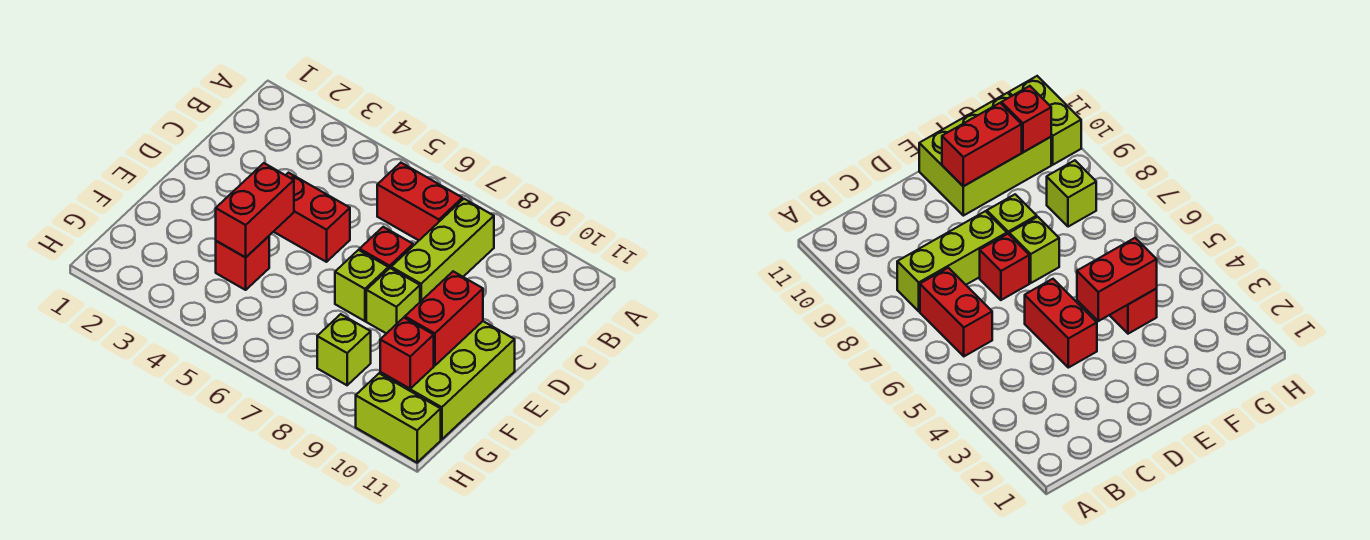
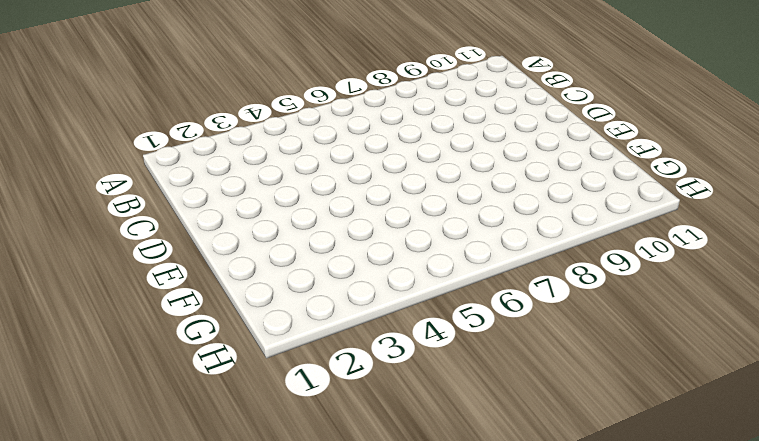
none -> red brick B6:B7 level 1
none -> lime brick B8:D8 level 1
none -> red brick D4:D5 level 1

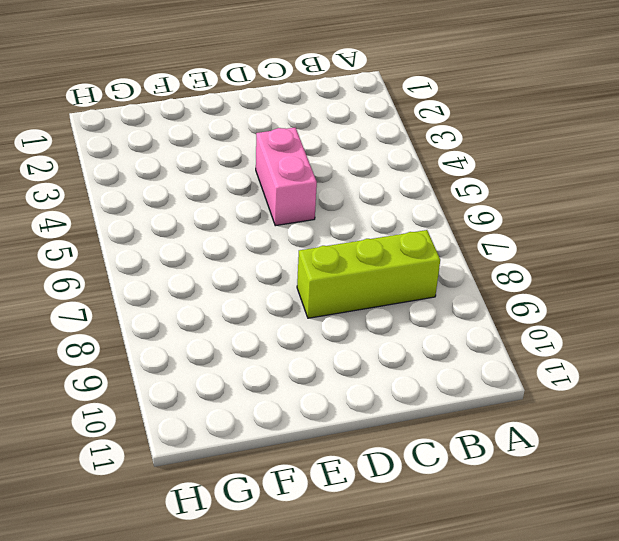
pink brick D4:D5 level 1 -> red brick D4:D5 level 1
none -> red brick B6:B7 level 1
none -> red brick D7 level 1
none -> lime brick E7 level 1

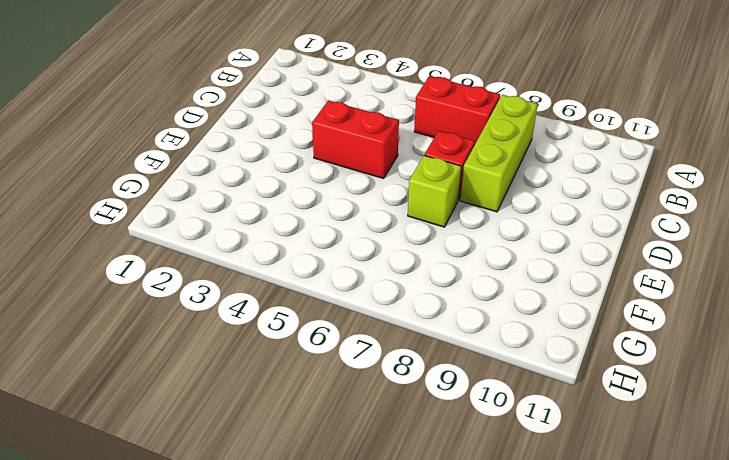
none -> lime brick E8 level 1
none -> lime brick E10:G11 level 1
none -> red brick F4 level 1

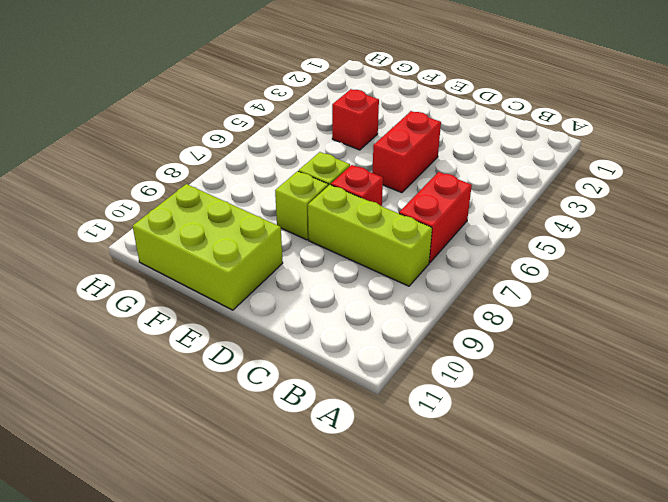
none -> lime brick G8 level 1
none -> lime brick H10:H11 level 1
none -> red brick E4:F4 level 2

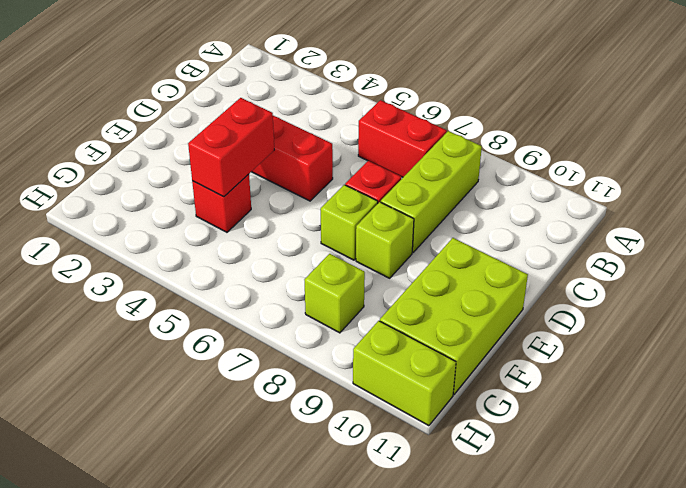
none -> red brick E10:F10 level 2
none -> red brick G10 level 2

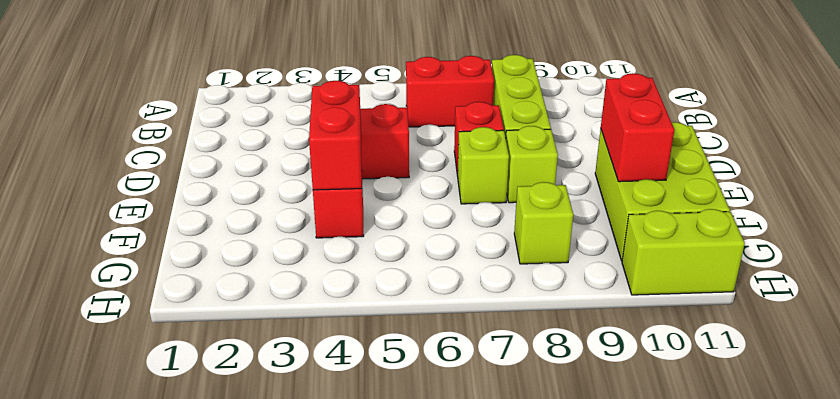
none -> red brick G10 level 2

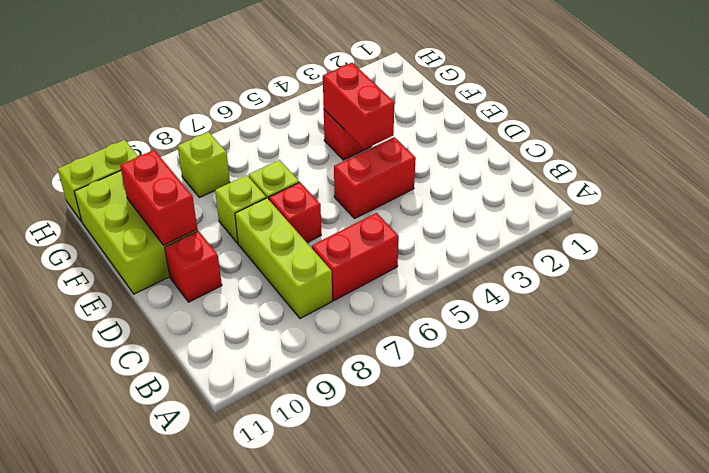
red brick D10 level 1 -> red brick G10 level 2

